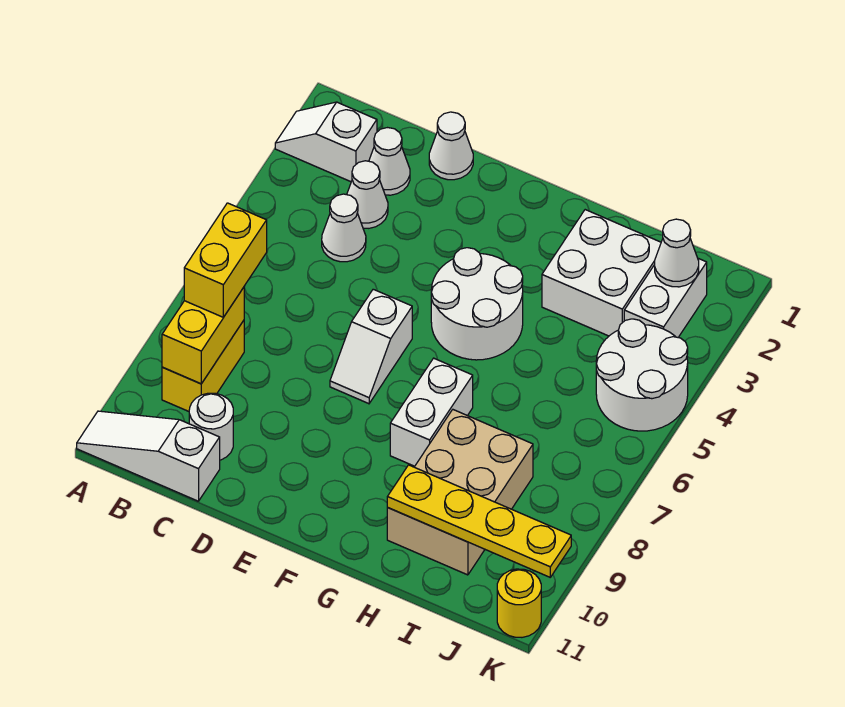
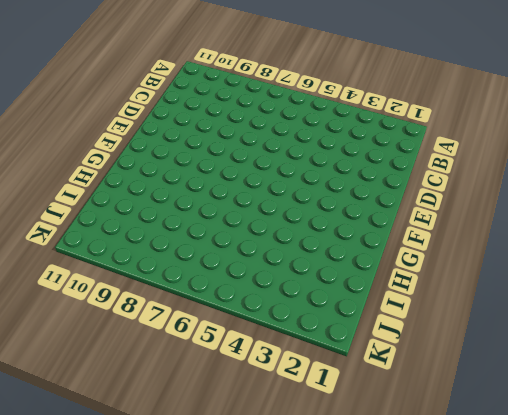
none -> white slope A2:B2 level 1 top B
none -> white slope A11:C11 level 1 top C
none -> yellow brick B8:B9 level 1

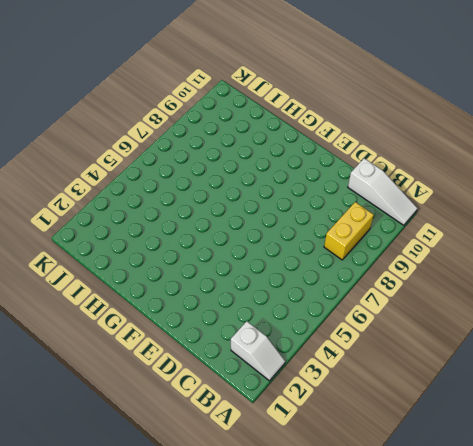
none -> white cone C2 level 1
none -> white cone C3 level 1
none -> white cone C4 level 1

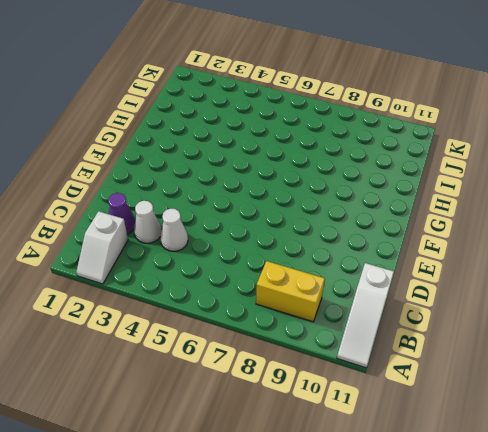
purple cone C2 level 1 -> white cone C2 level 1
none -> white round brick C10 level 1
none -> white cone D1 level 1
none -> white slope E6:E7 level 1 top 6

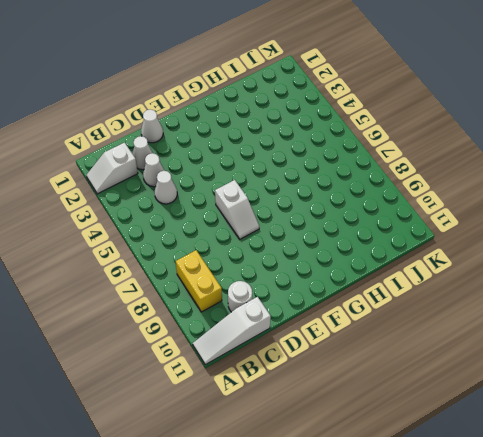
none -> white round brick F4:G5 level 1
none -> white brick G7:G8 level 1
none -> white brick H2:I3 level 1

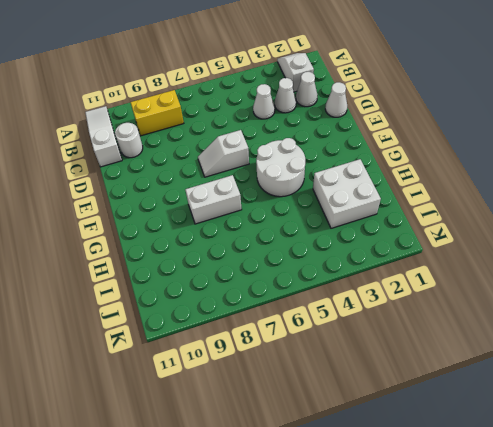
none -> tan brick H8:I10 level 1
none -> white brick J2:J3 level 1
none -> white round brick J4:K5 level 1

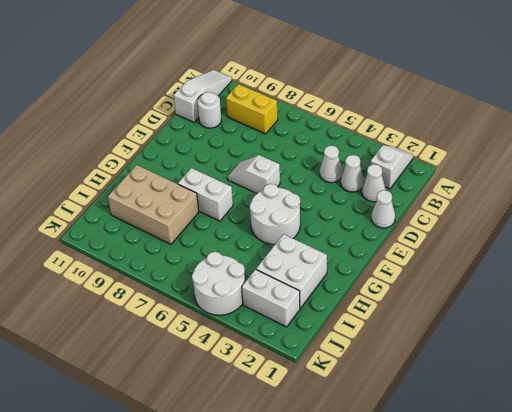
none -> yellow round brick K11 level 1
none -> yellow brick B8:B9 level 2
none -> yellow plate H10:K10 level 2

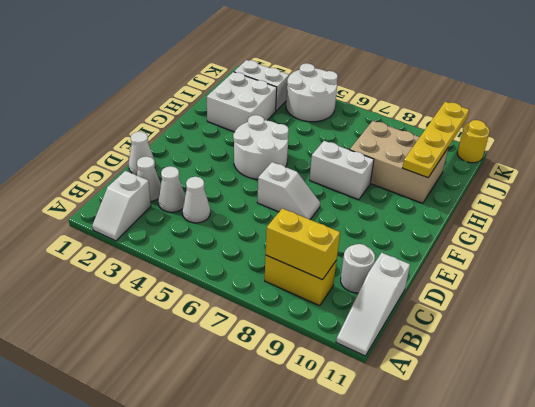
none -> white cone J2 level 2
none -> yellow brick B7:B8 level 3

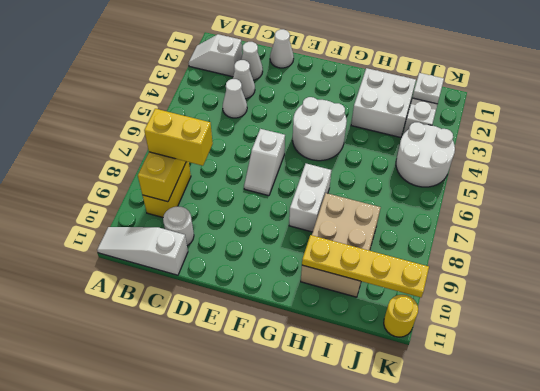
yellow brick B8:C8 level 3 -> yellow brick B7:B8 level 3
white plate J2 level 2 -> white cone J2 level 2

